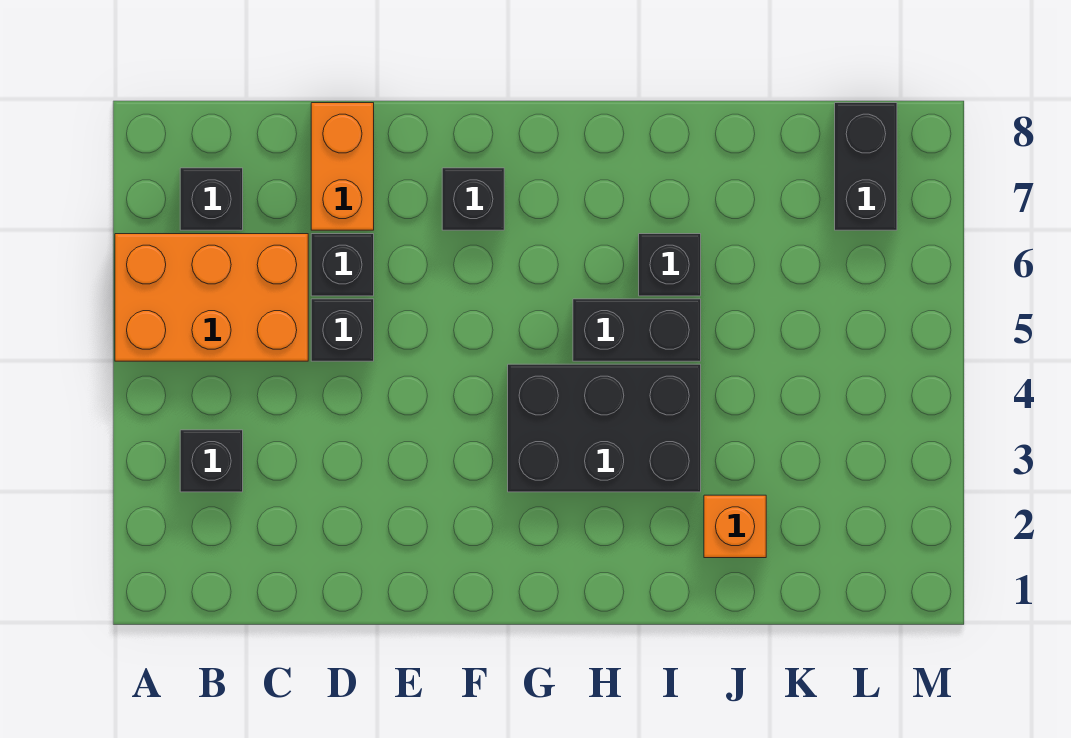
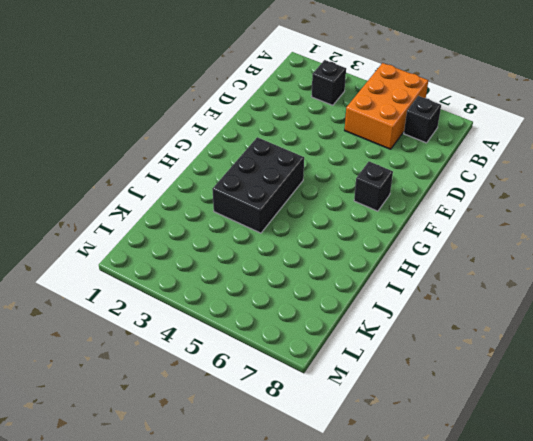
none -> black brick D5 level 1
none -> black brick D6 level 1
none -> orange brick D7:D8 level 1

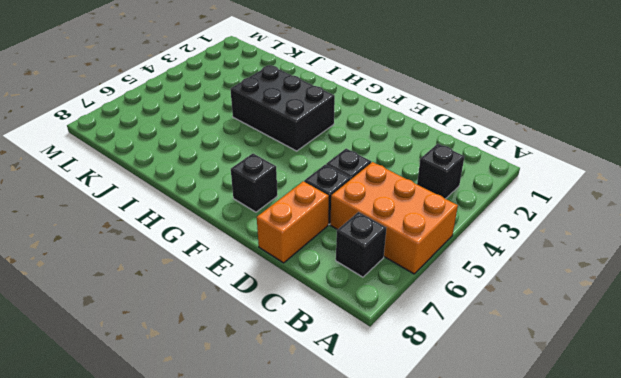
none -> black brick H5:I5 level 1
none -> black brick I6 level 1
none -> orange brick J2 level 1

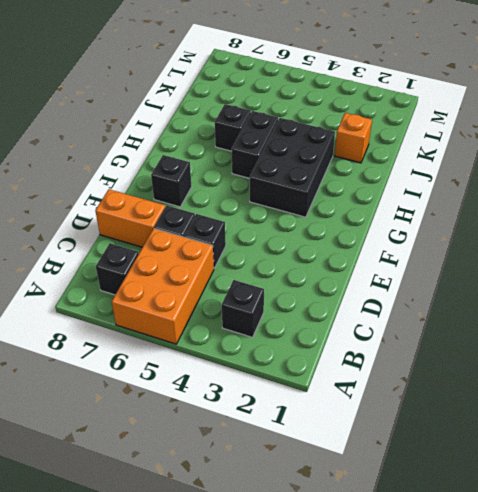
none -> black brick L7:L8 level 1

